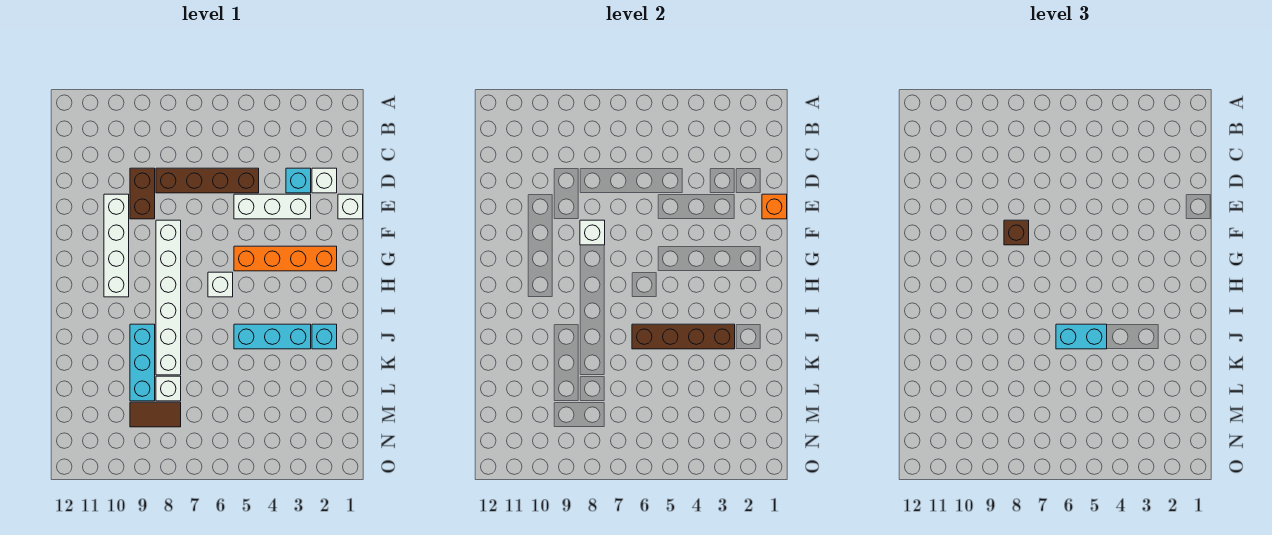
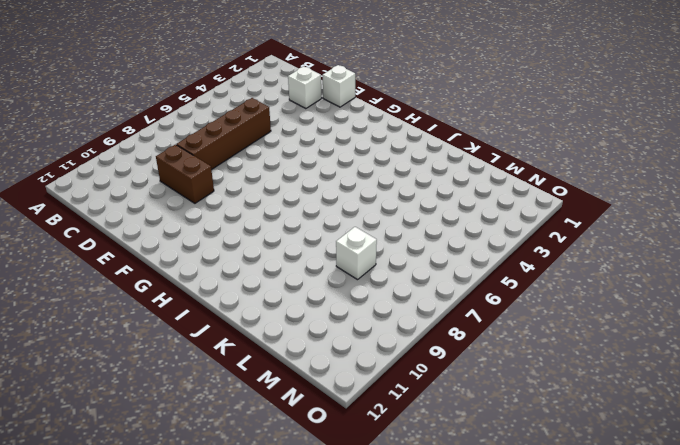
none -> cyan brick D3 level 1
none -> white brick E3:E5 level 1
none -> white brick E10:H10 level 1

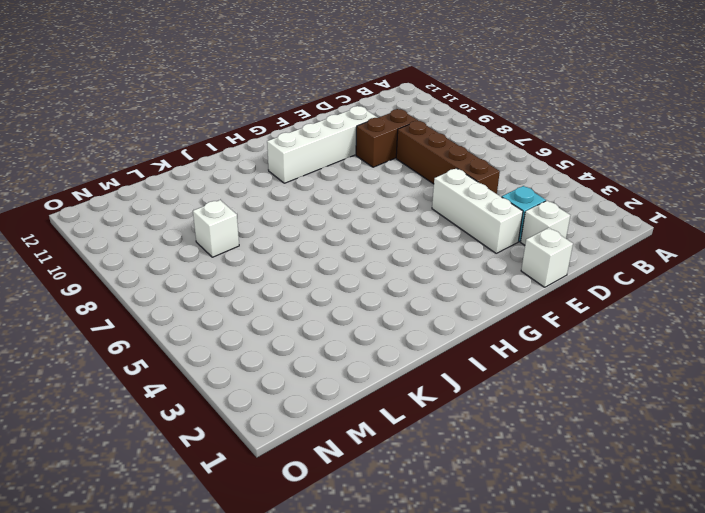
none -> white brick F8:K8 level 1
none -> orange brick G2:G5 level 1
none -> white brick H6 level 1

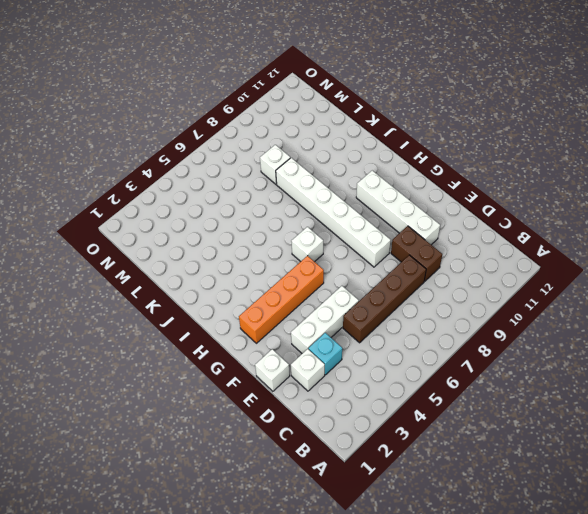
none -> cyan brick J2 level 1
none -> cyan brick J3:J5 level 1
none -> cyan brick J9:L9 level 1

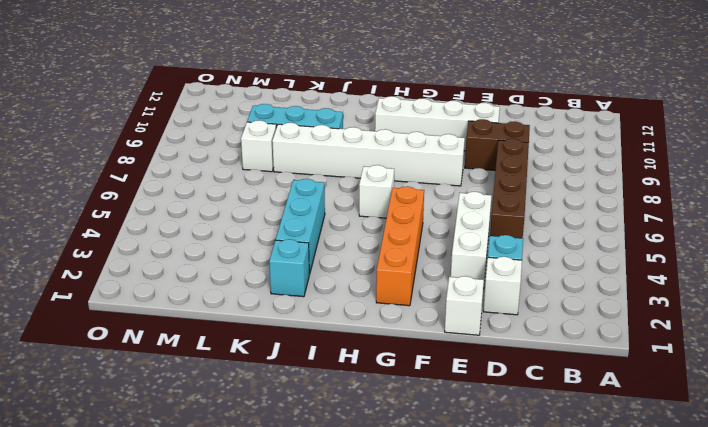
none -> brown tile M8:M9 level 1
none -> orange brick E1 level 2
none -> white brick F8 level 2

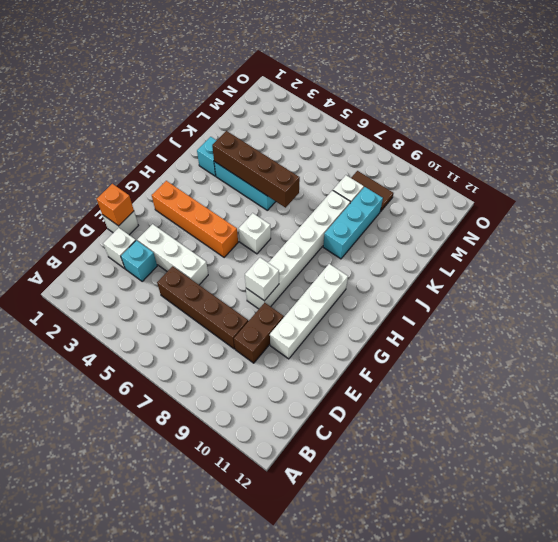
none -> brown brick F8 level 3
none -> cyan brick J5:J6 level 3

